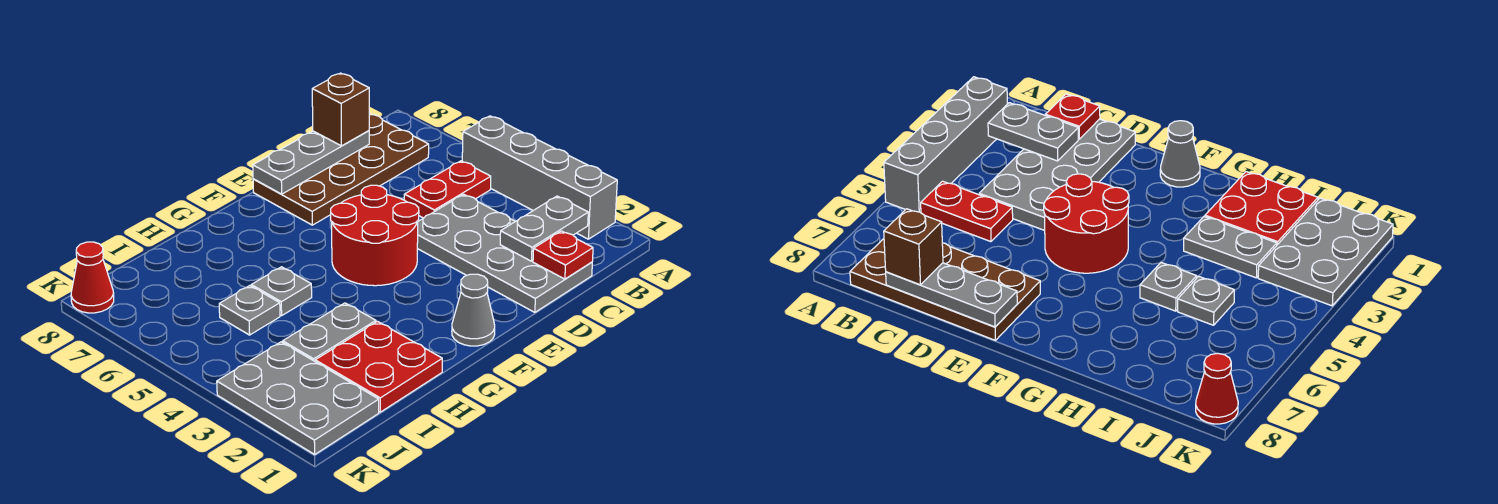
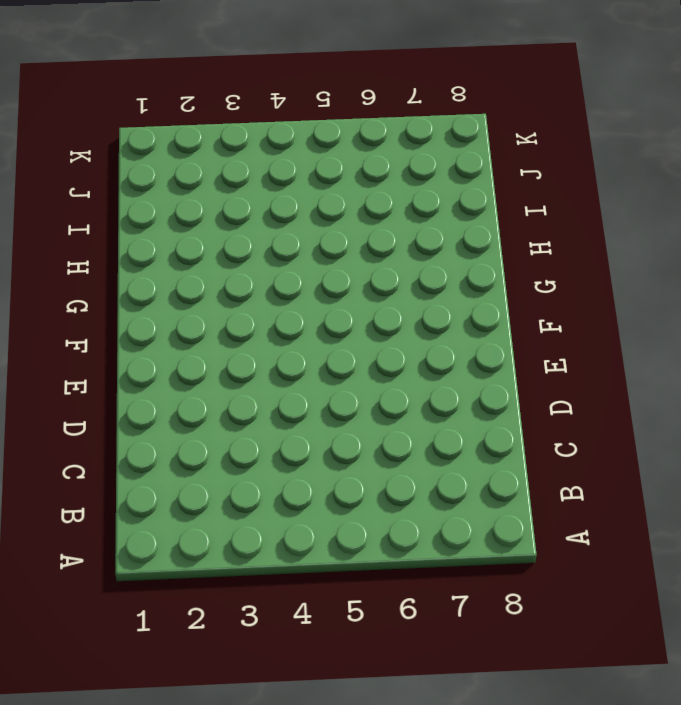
none -> grey brick A2:A5 level 1
none -> red plate B5:C5 level 1
none -> brown plate B7:E8 level 1

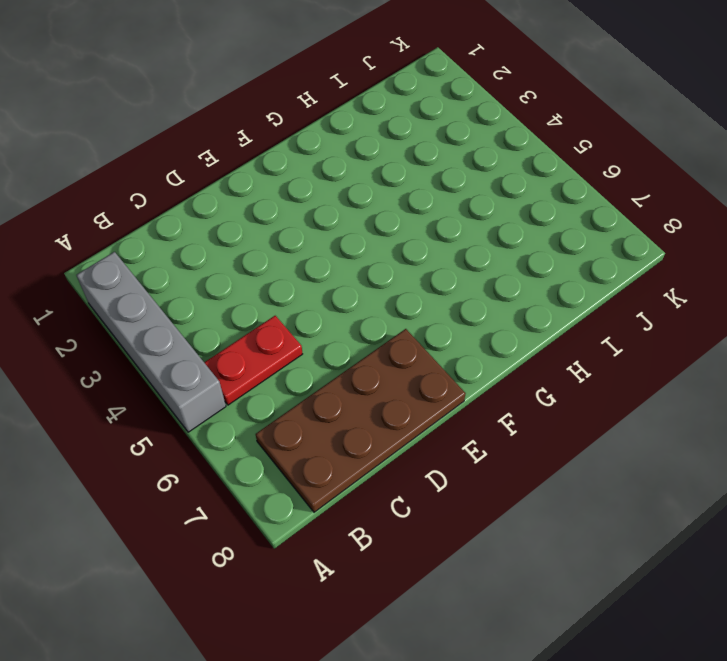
none -> grey plate C1:D4 level 1
none -> red round brick E4:F5 level 1
none -> grey cone F1 level 1

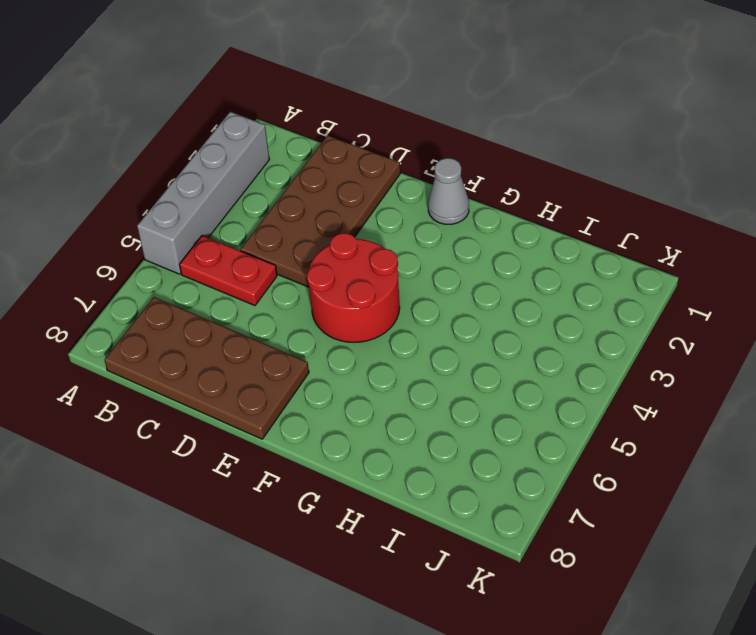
brown plate C1:D4 level 1 -> grey plate C1:D4 level 1
none -> red plate H1:I2 level 1
none -> grey plate H3:I3 level 1
none -> grey plate H5 level 1

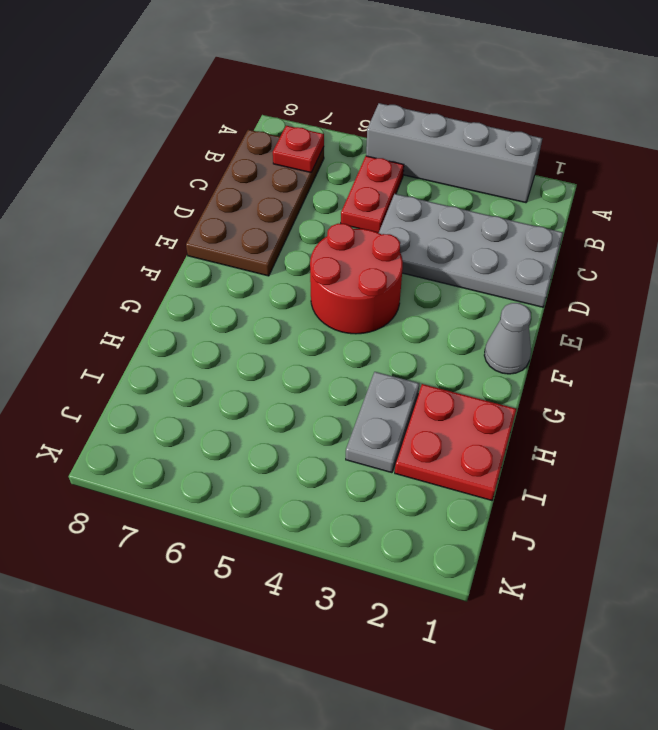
red plate B7 level 2 -> red plate C1 level 2
none -> grey plate H5 level 1
none -> grey plate I5 level 1
none -> grey plate J1:K3 level 1

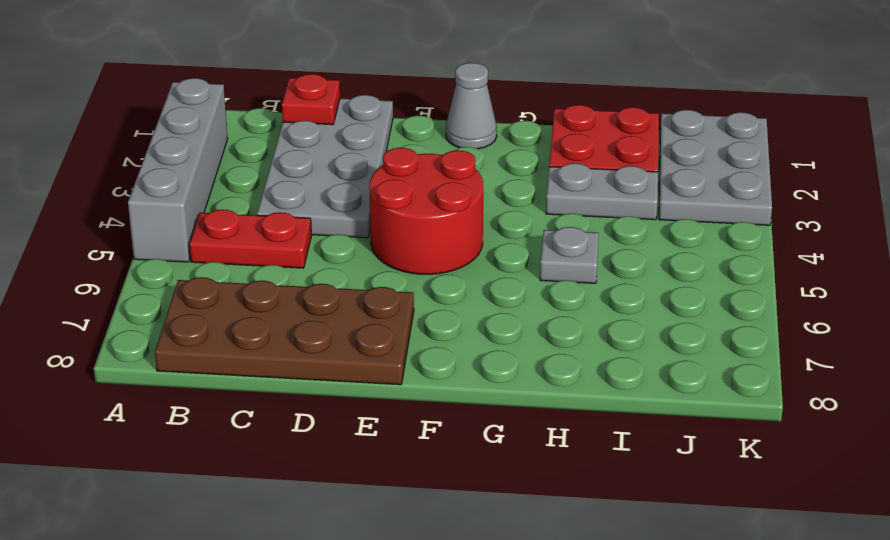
none -> grey plate I5 level 1
none -> red cone K8 level 1
none -> grey plate B2:C2 level 2

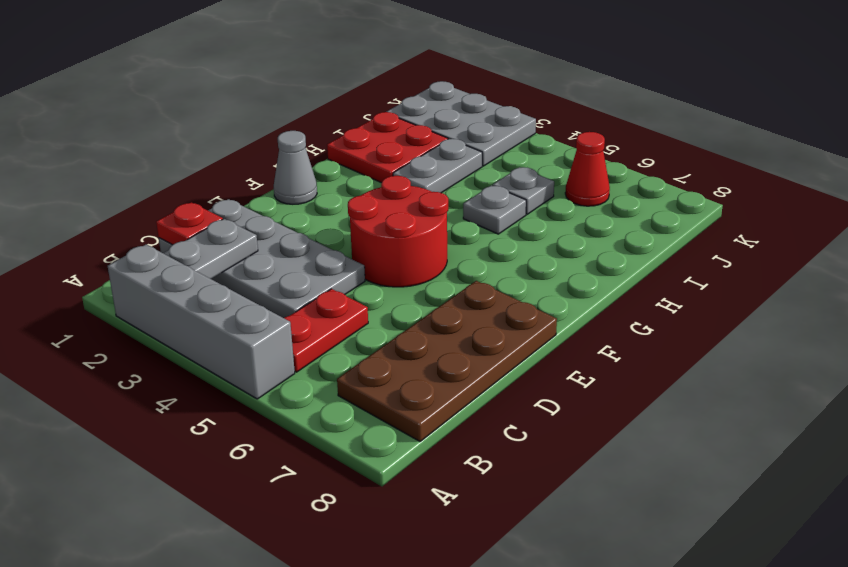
red cone J6 level 1 -> red cone K8 level 1
none -> grey plate C8:E8 level 2
none -> brown brick C8 level 3

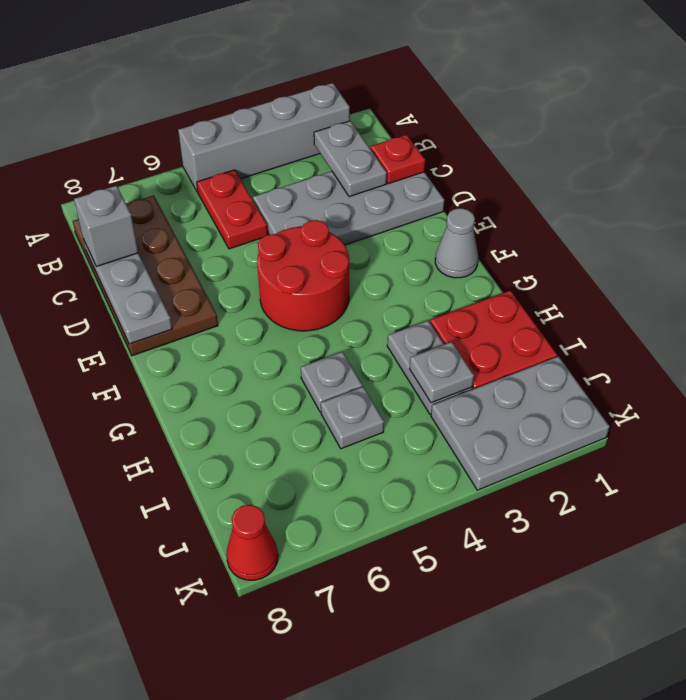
grey brick C8 level 3 -> brown brick C8 level 3
grey plate I3 level 2 -> none

